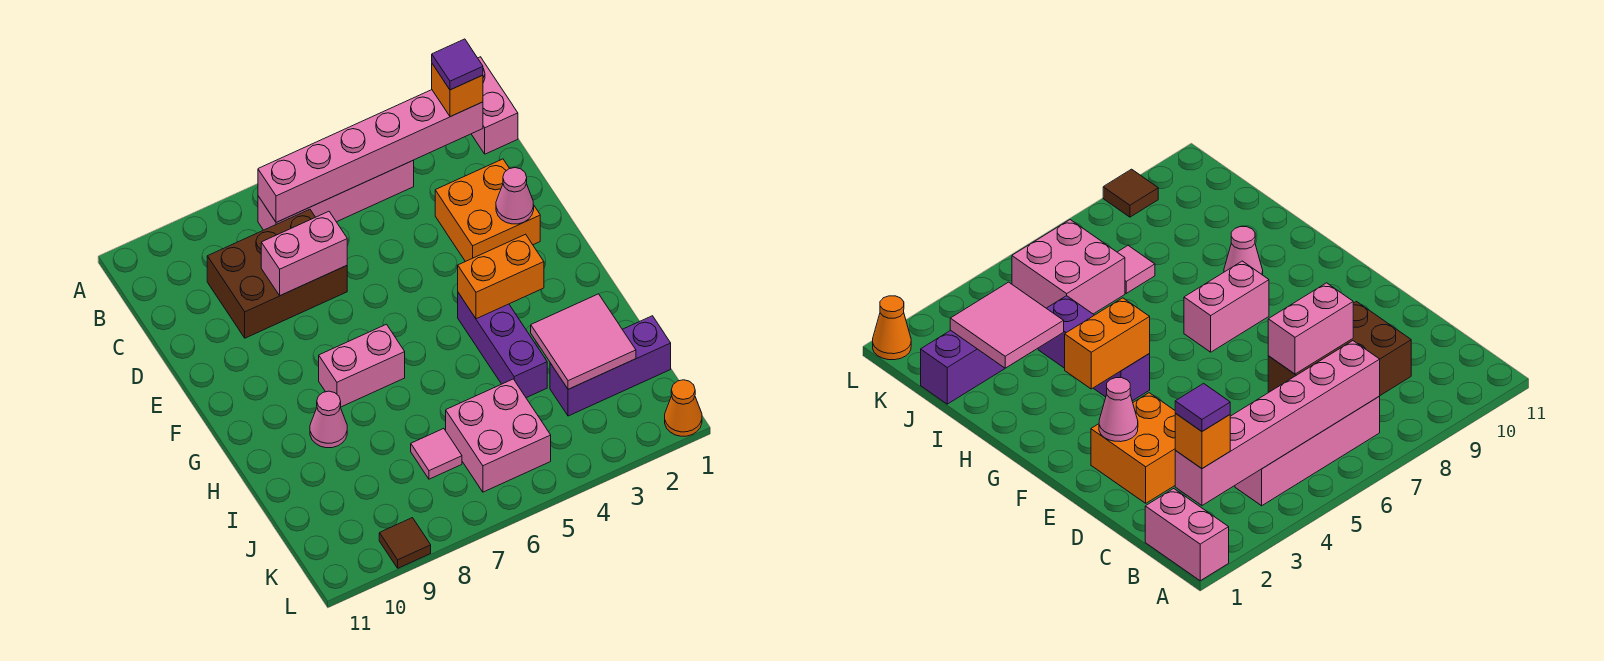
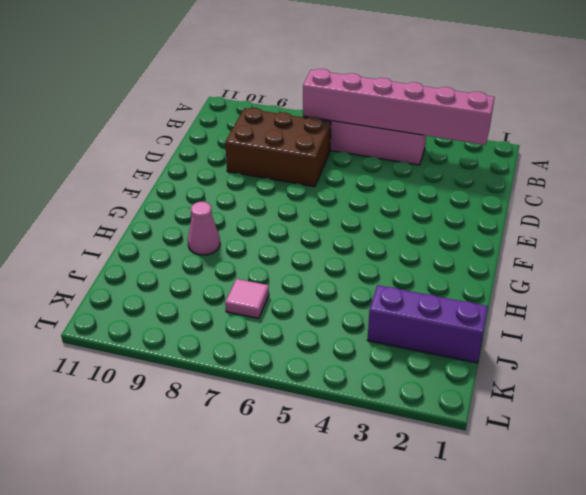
none -> pink brick A1:B1 level 1
none -> orange brick D2:E3 level 1
none -> purple brick G4:I4 level 1

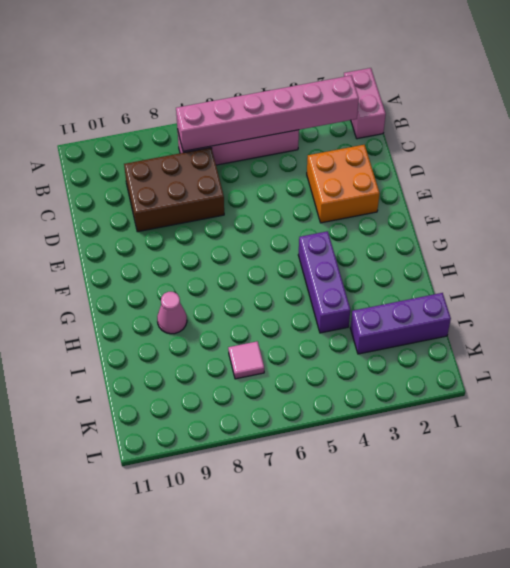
none -> pink brick G7:G8 level 1
none -> pink brick J5:K6 level 1
none -> orange cone L1 level 1

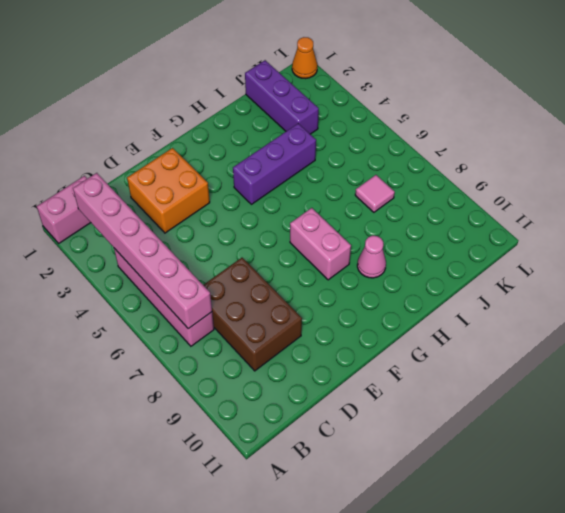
none -> pink brick J5:K6 level 1
none -> brown tile L9 level 1
none -> pink brick D7:D8 level 2

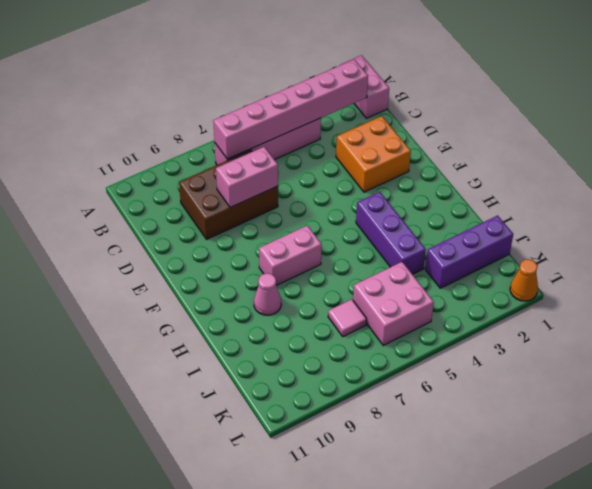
none -> brown tile L9 level 1
none -> pink cone E2 level 2
none -> orange brick G3:G4 level 2

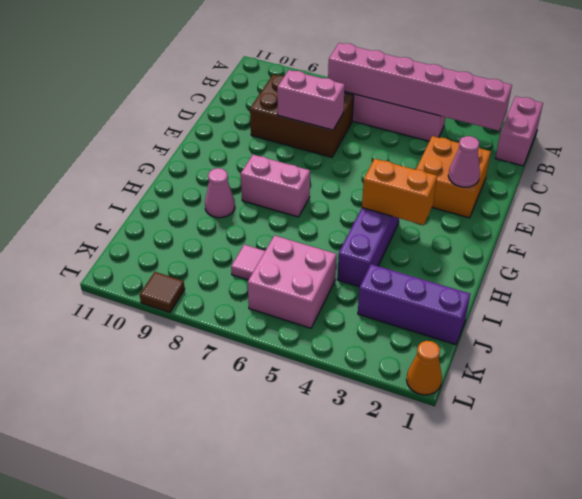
none -> pink tile I2:J3 level 2
none -> orange brick B2 level 3
none -> purple tile B2 level 4

